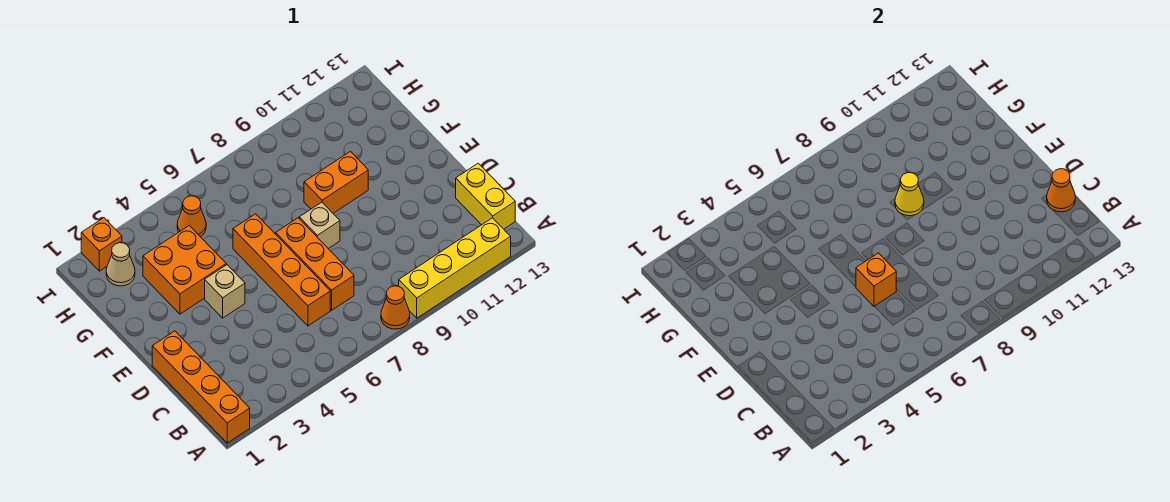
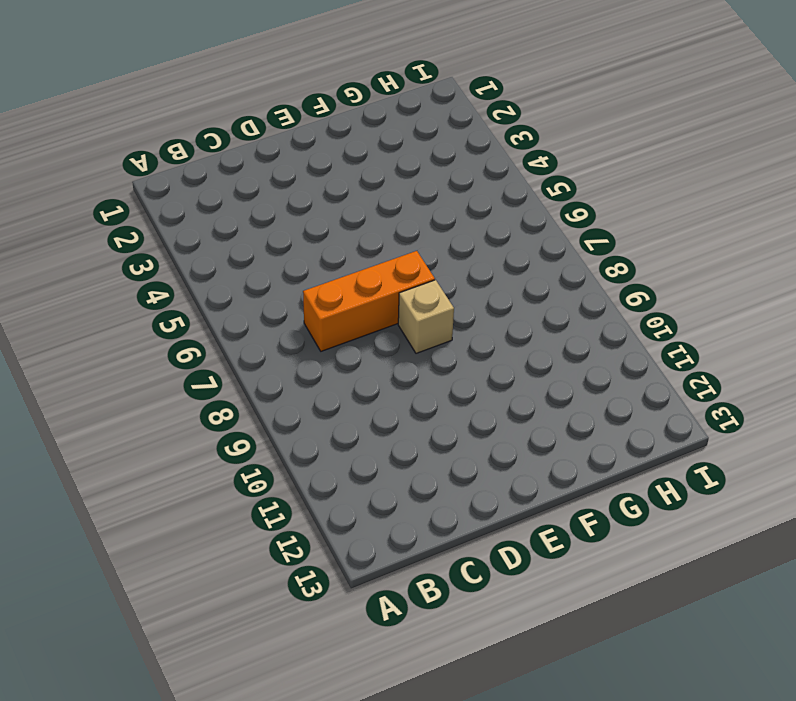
none -> orange brick A1:D1 level 1
none -> orange cone A8 level 1
none -> yellow brick A9:A12 level 1

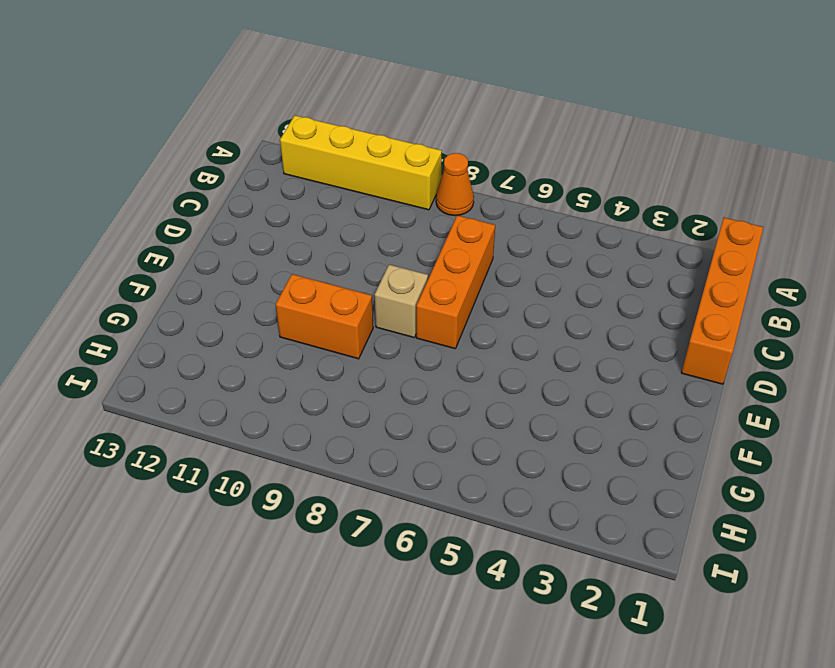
none -> yellow brick B13:C13 level 1
none -> orange brick C6:F6 level 1
none -> tan brick E4 level 1

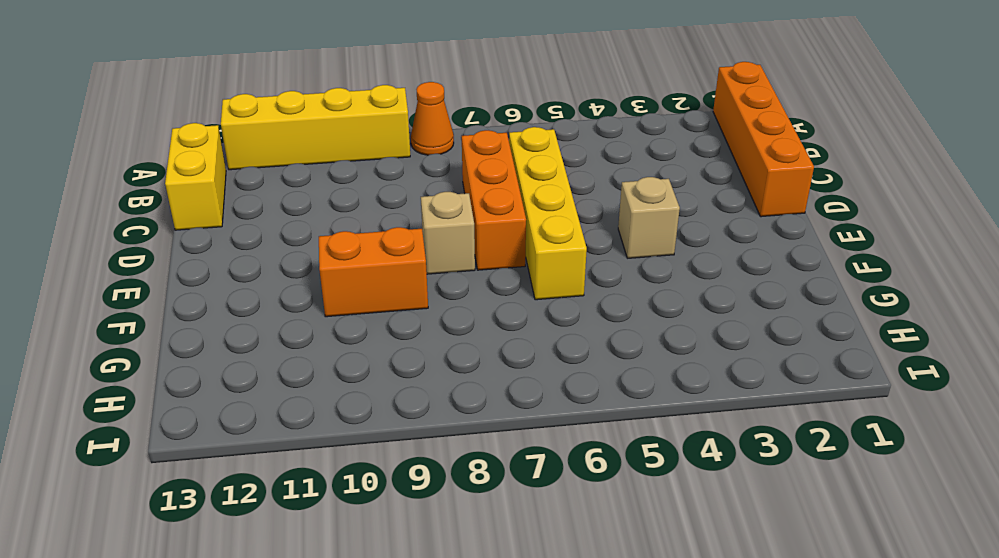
yellow brick C6:F6 level 1 -> orange brick C6:F6 level 1
none -> orange brick F3:G4 level 1
none -> tan cone H2 level 1
none -> orange cone H5 level 1

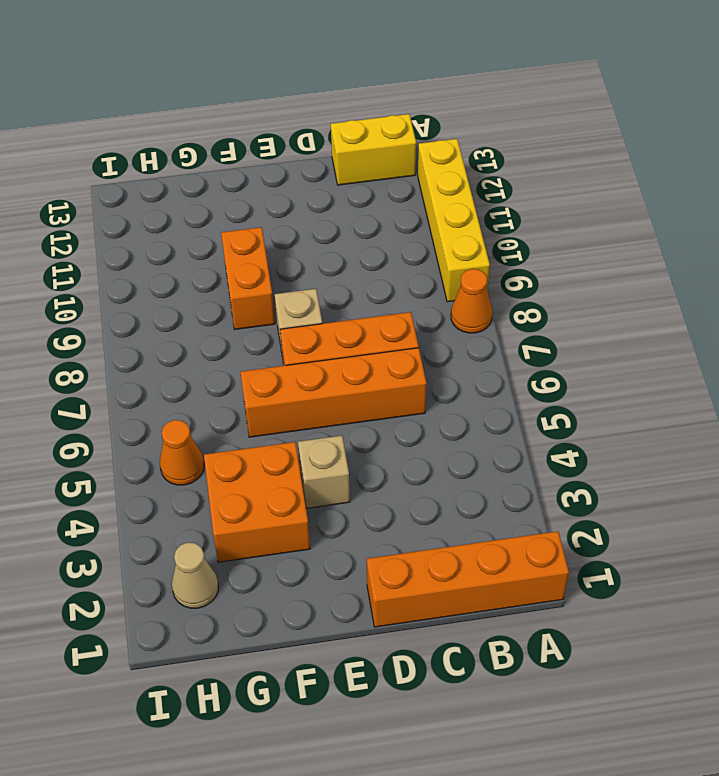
none -> orange brick I2 level 1
none -> orange cone C13 level 2
none -> orange brick D6 level 2

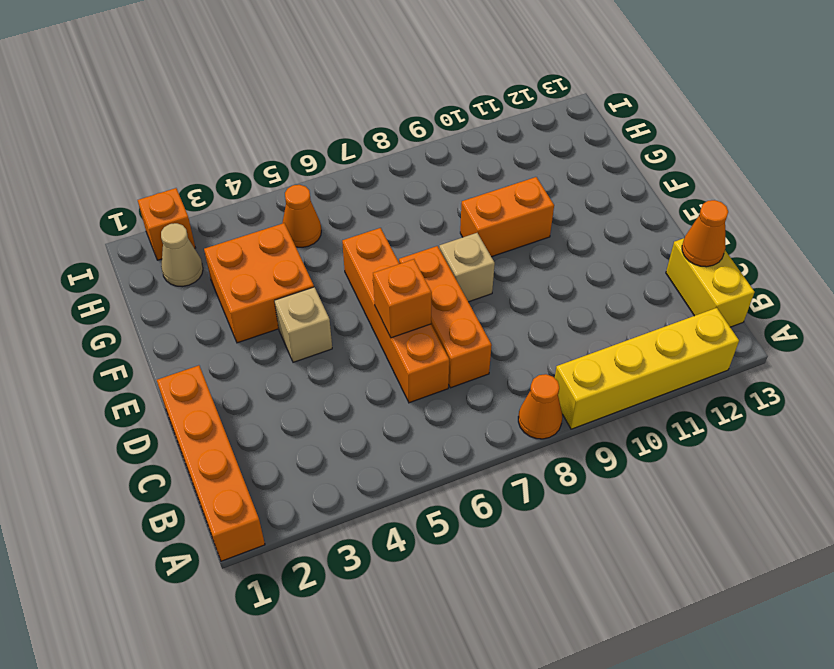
none -> yellow cone F9 level 2

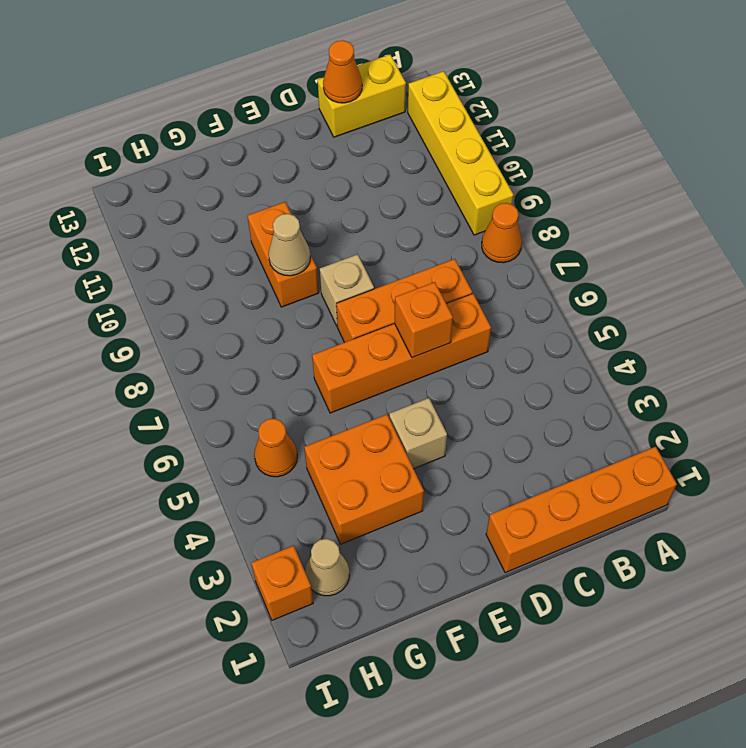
tan cone F9 level 2 -> yellow cone F9 level 2

